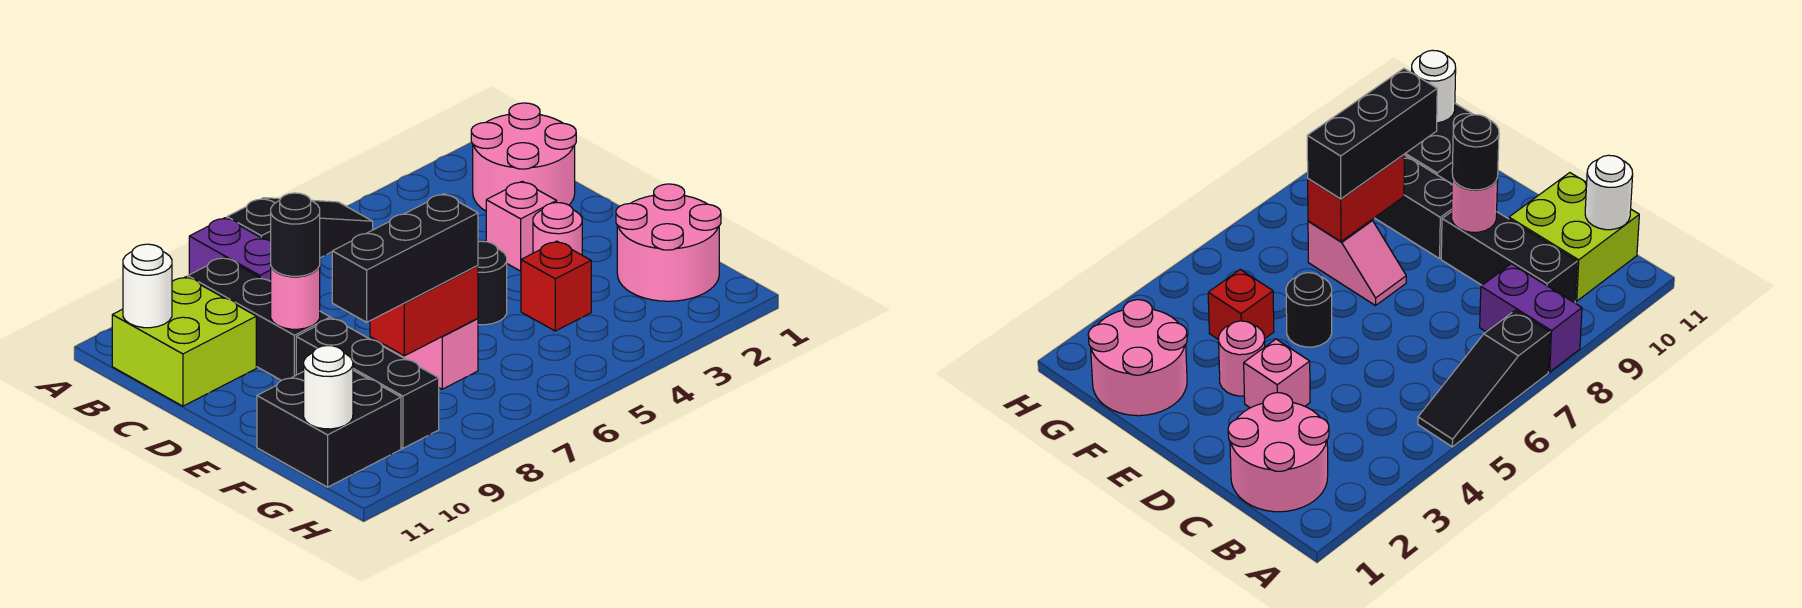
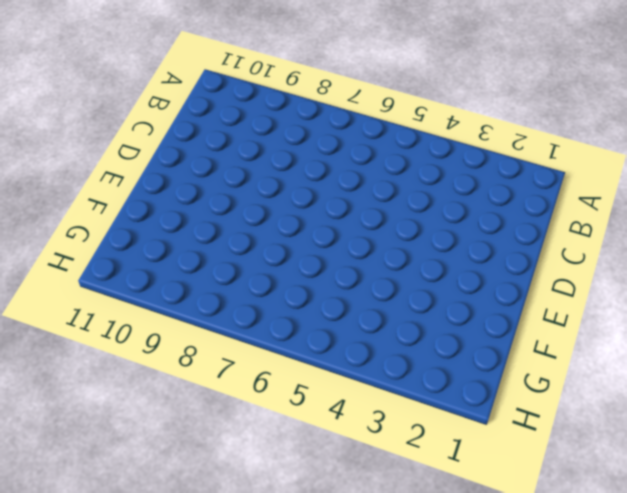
none -> black slope A5:A7 level 1 top 7
none -> purple brick A8:B8 level 1
none -> pink round brick B1:C2 level 1

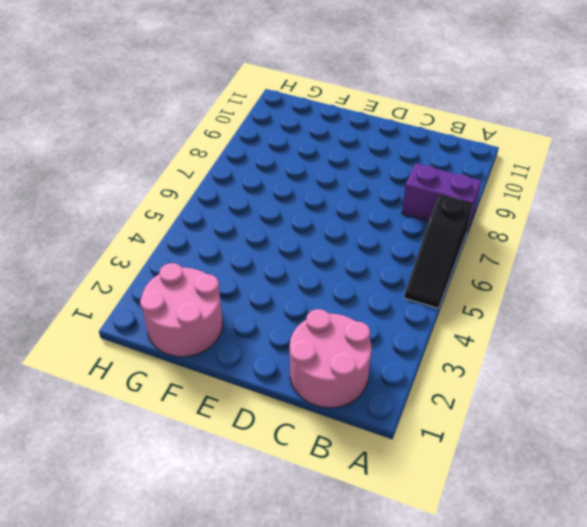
none -> black brick B9:D9 level 1
none -> lime brick B10:C11 level 1
none -> pink brick D3 level 1

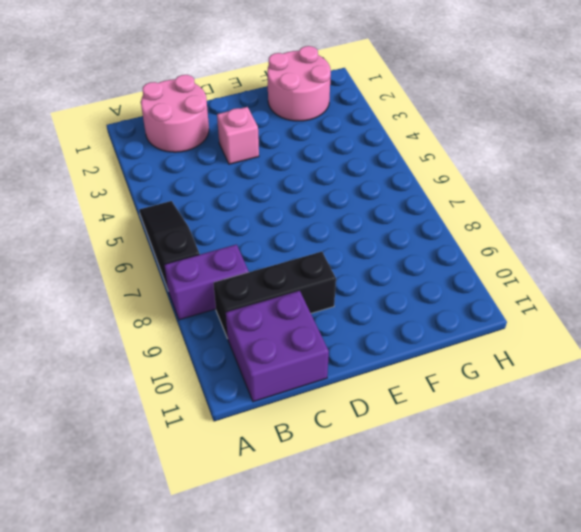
purple brick B10:C11 level 1 -> lime brick B10:C11 level 1
none -> pink round brick E3 level 1
none -> black round brick E5 level 1
none -> pink slope E7:F7 level 1 top F

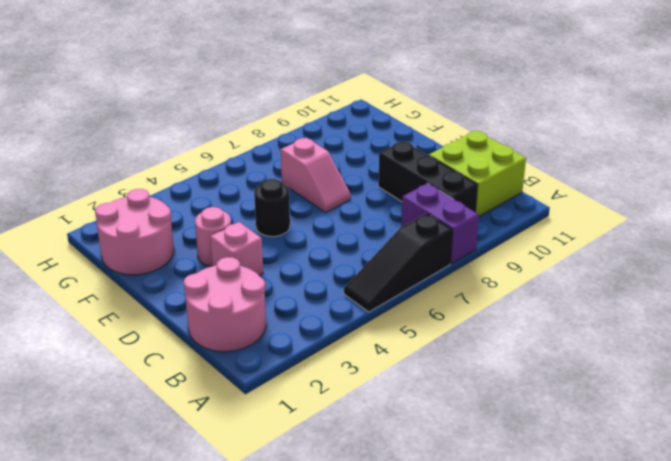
none -> black brick E9:G9 level 1
none -> red brick F4 level 1
none -> black brick F10:G11 level 1

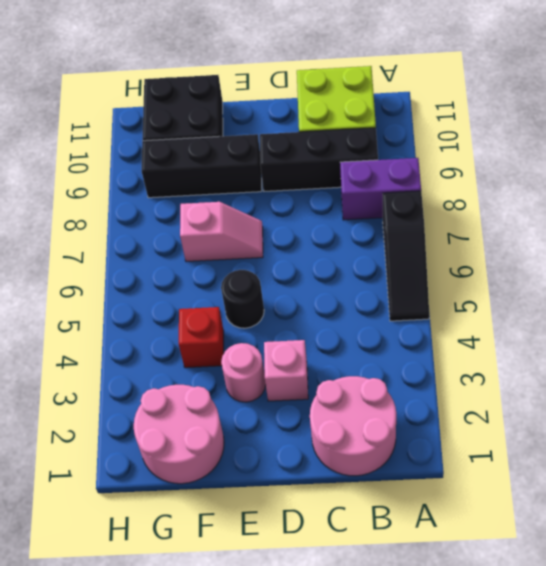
none -> white round brick B11 level 2
none -> pink round brick D9 level 2
none -> red brick F7:F8 level 2

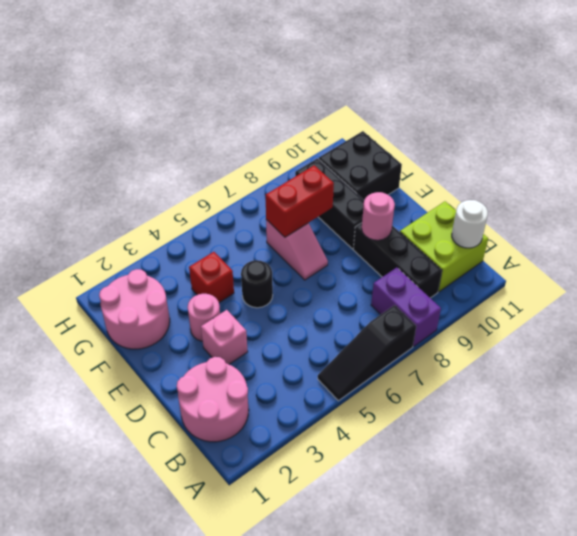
none -> white round brick G11 level 2
none -> black round brick D9 level 3
none -> black brick F7:F9 level 3

